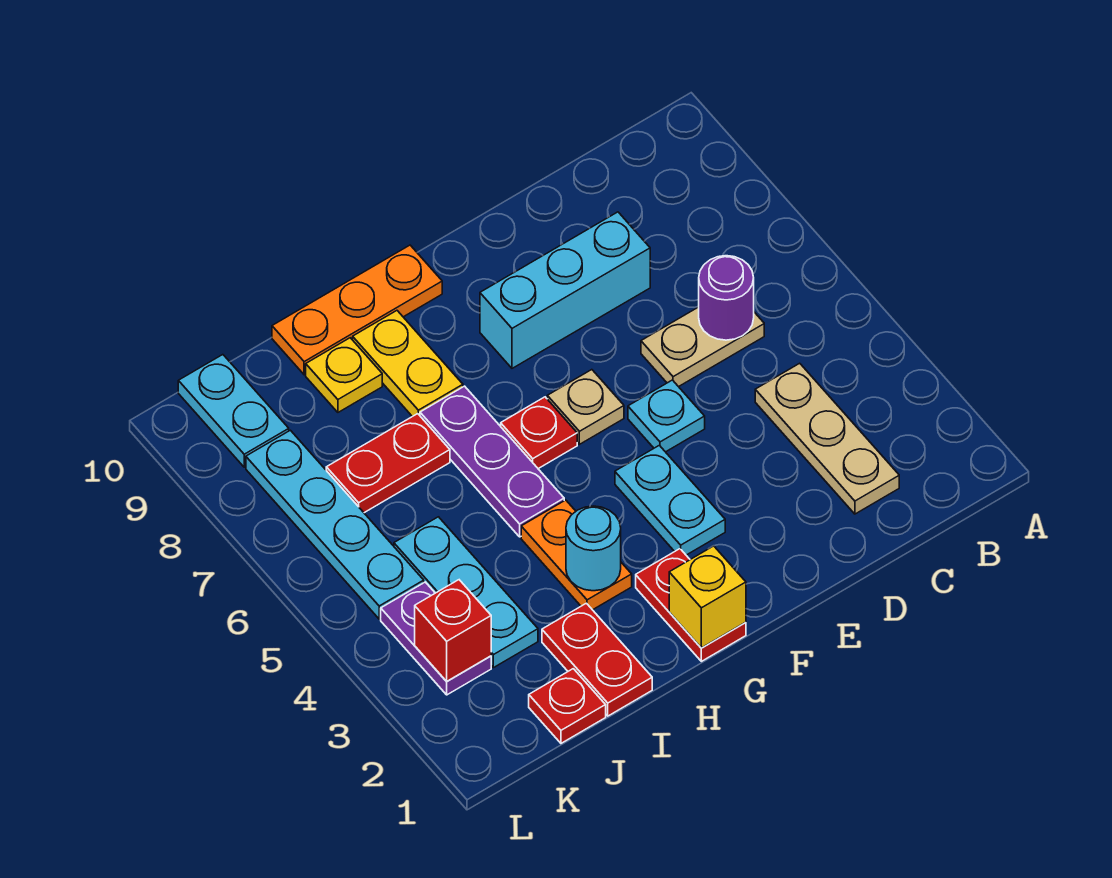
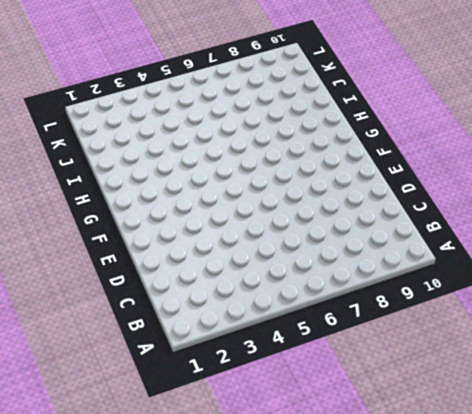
none -> tan plate C2:C4 level 1
none -> tan plate C6:D6 level 1
none -> cyan brick D8:F8 level 1

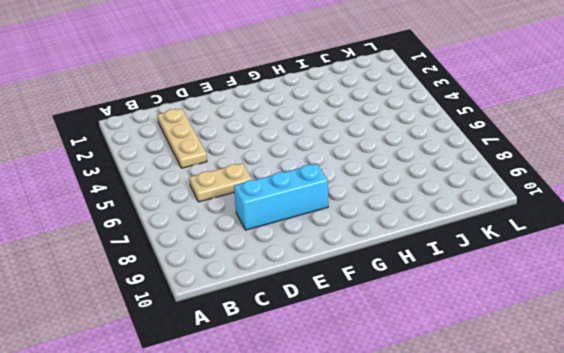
none -> cyan plate E5 level 1
none -> cyan plate F3:F4 level 1
none -> tan plate F6 level 1

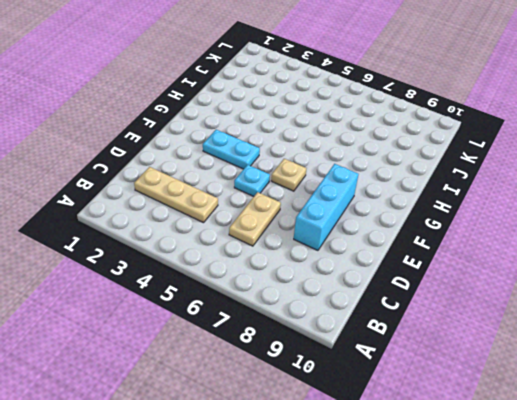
none -> red plate G1:G2 level 1
none -> red plate G6 level 1
none -> orange plate G10:I10 level 1

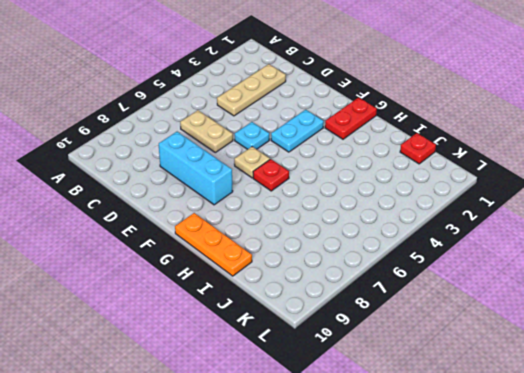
none -> orange plate H3:H4 level 1
none -> purple plate H5:H7 level 1
none -> yellow plate H8:H9 level 1

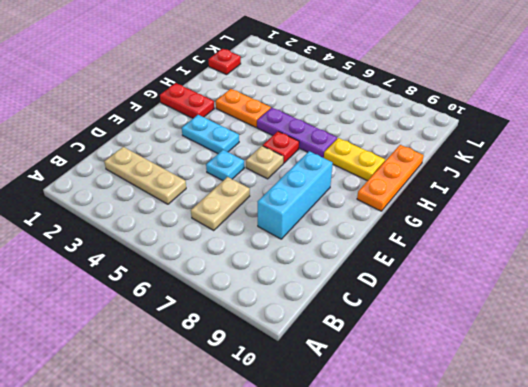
none -> red plate I1:I2 level 1
none -> red plate I7:J7 level 1
none -> yellow plate I9 level 1

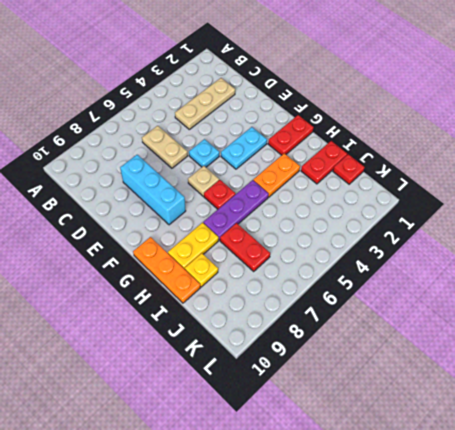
none -> cyan plate J3:J5 level 1
none -> purple plate K3:K4 level 1
none -> cyan plate K5:K8 level 1

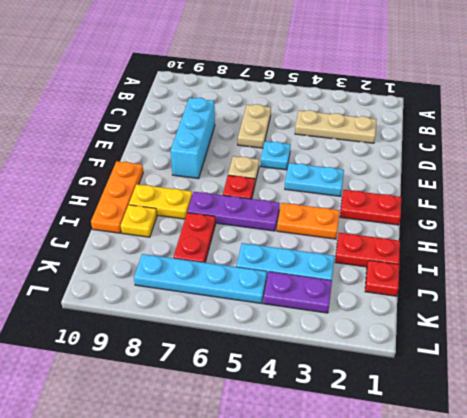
none -> cyan plate K9:K10 level 1
none -> purple round brick C6 level 2
none -> yellow brick G1 level 2

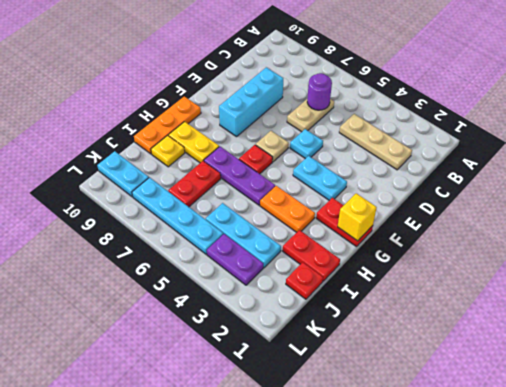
none -> cyan round brick H3 level 2
none -> red brick K3 level 2

